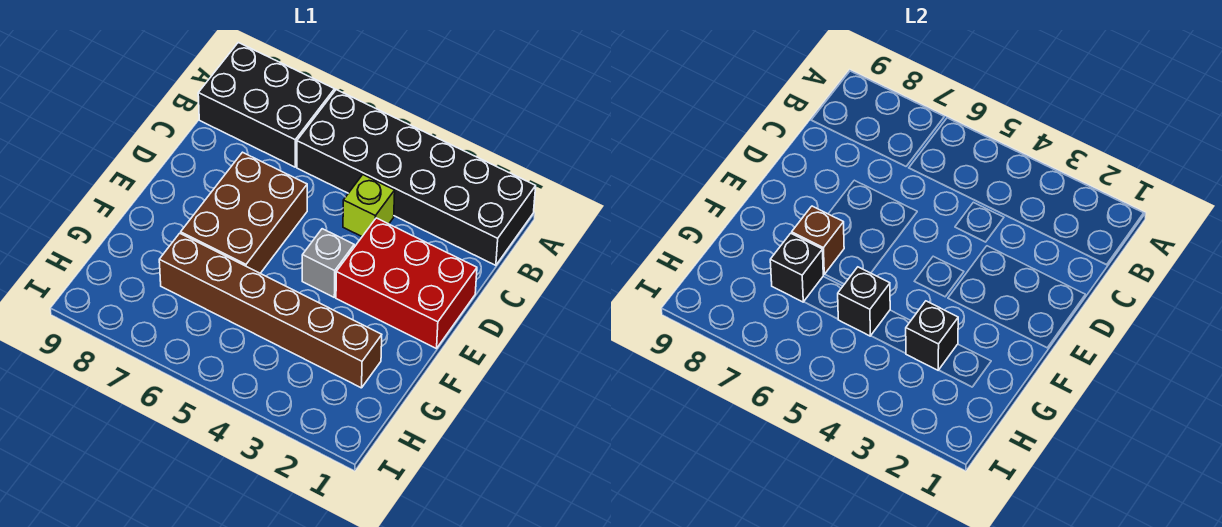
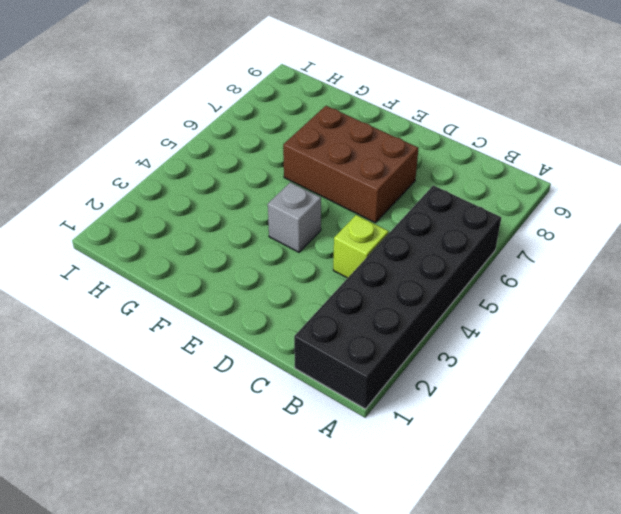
none -> black brick A7:B9 level 1
none -> red brick D1:E3 level 1

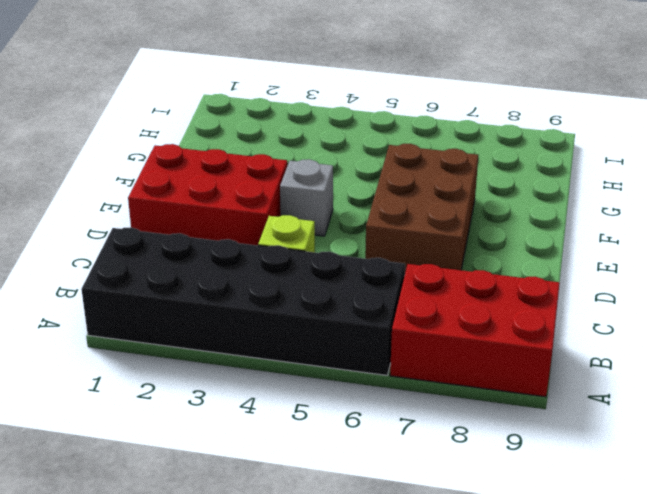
red brick A7:B9 level 1 -> black brick A7:B9 level 1
none -> brown brick G2:G7 level 1
none -> brown brick F7 level 2

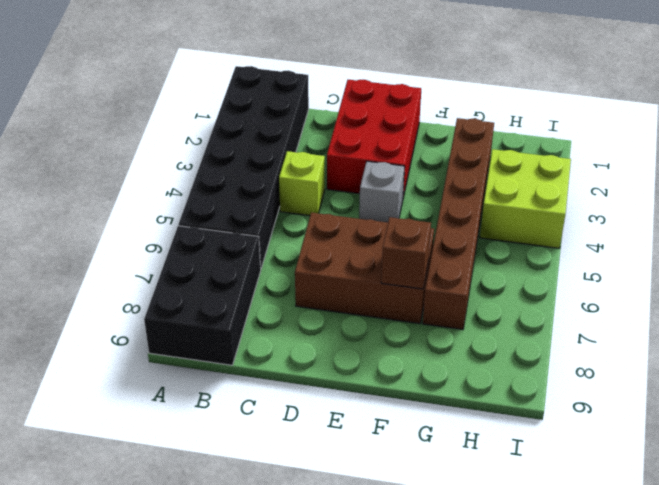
lime brick H3:I4 level 1 -> none
none -> black brick G3 level 2
none -> black brick G5 level 2

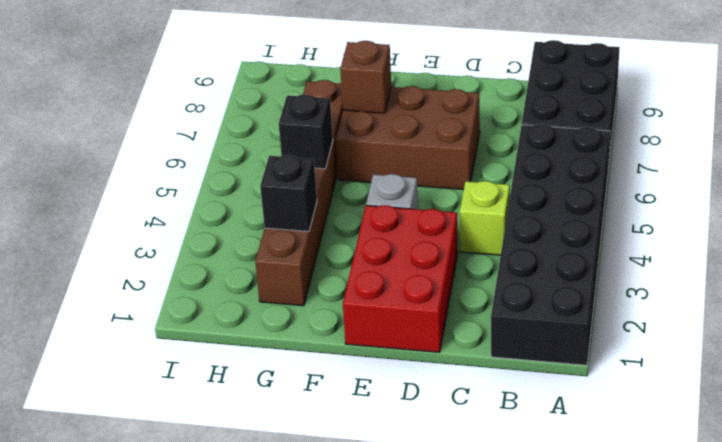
none -> black brick G7 level 2

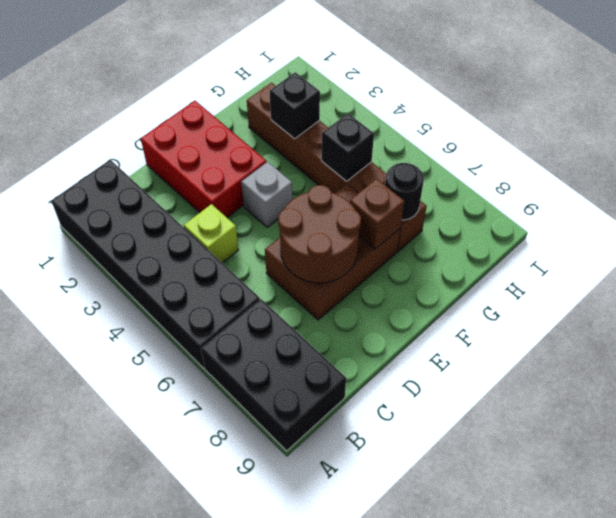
brown round brick D6:E7 level 2 -> none
black round brick G7 level 2 -> black brick G7 level 2

